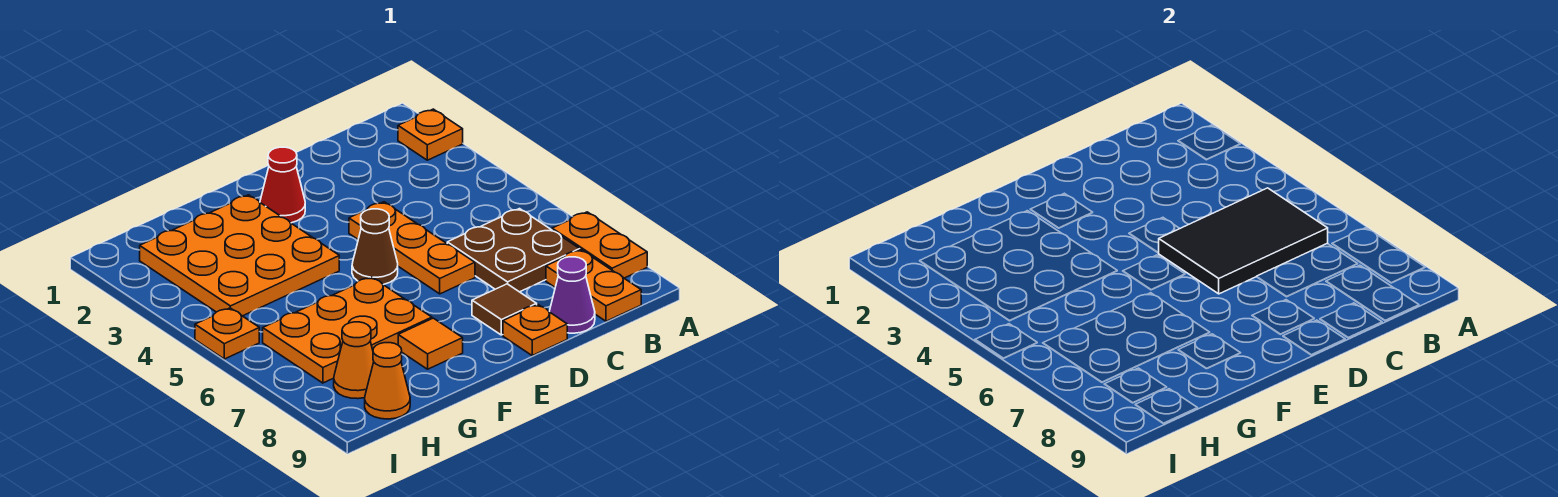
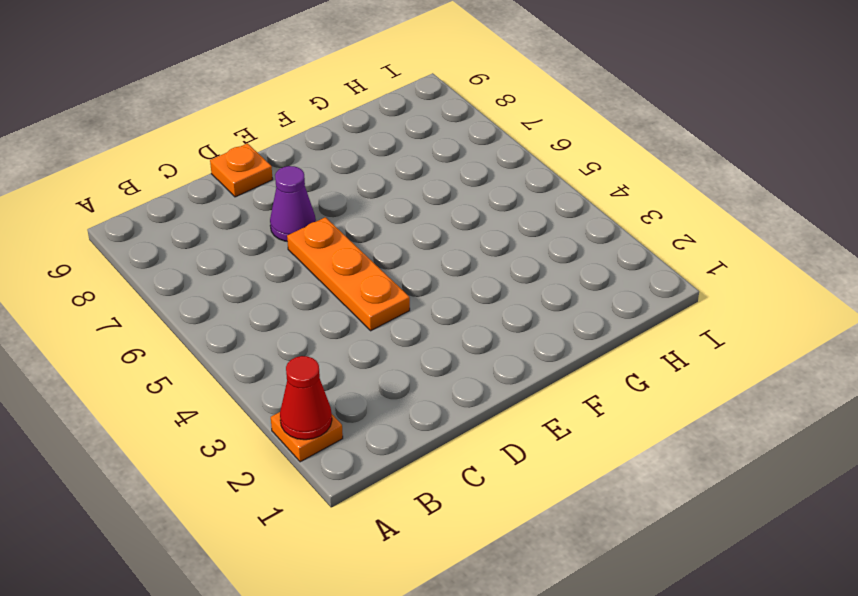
red cone A2 level 2 -> red cone E2 level 1
purple cone D7 level 1 -> purple cone C9 level 1
none -> orange plate A7:A8 level 1
none -> brown plate B6:C7 level 1
none -> orange plate B8:B9 level 1

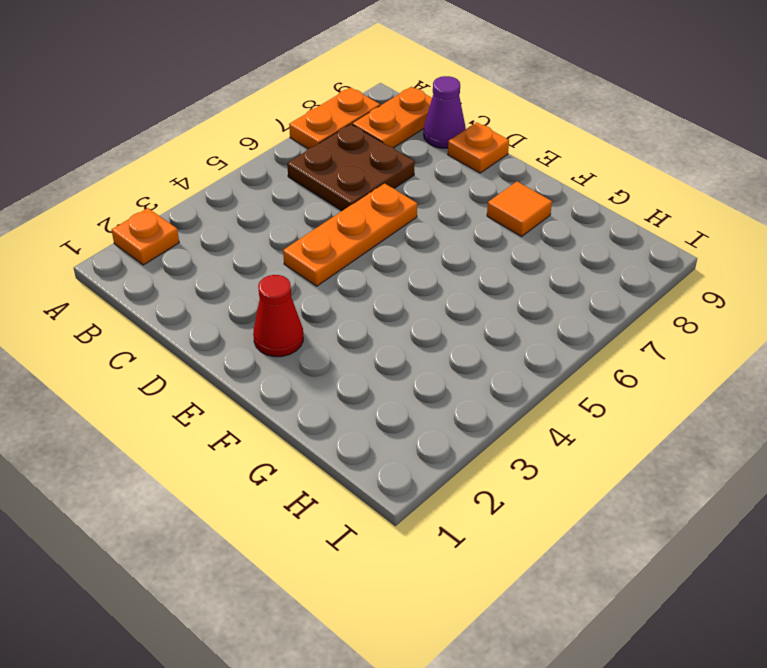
none -> brown tile D8 level 1
none -> brown cone E5 level 1
none -> orange plate F2:H4 level 1

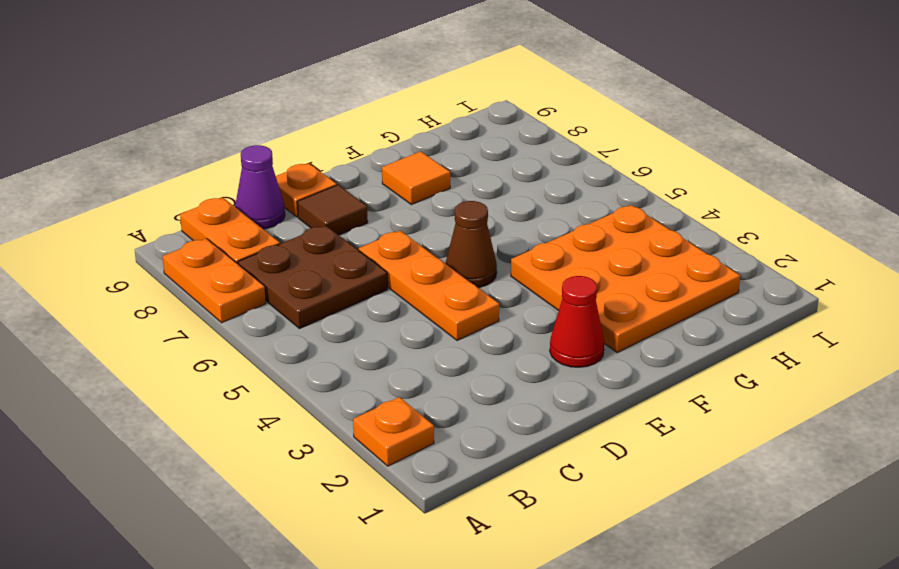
none -> orange plate F6:H7 level 1
none -> orange cone H8 level 1
none -> orange cone H9 level 1

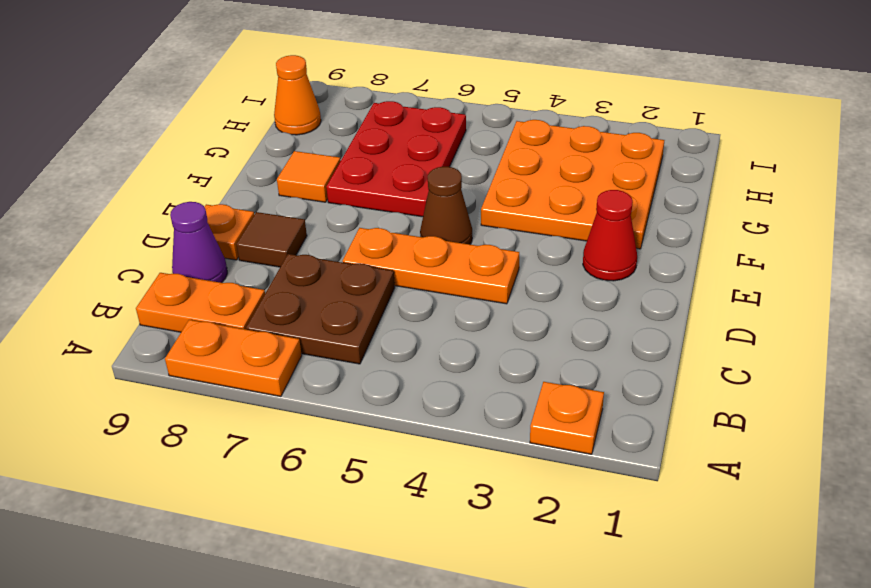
red plate F6:H7 level 1 -> orange plate F6:H7 level 1
none -> orange cone H8 level 1
none -> orange plate I5 level 1
none -> black tile B5:D6 level 2

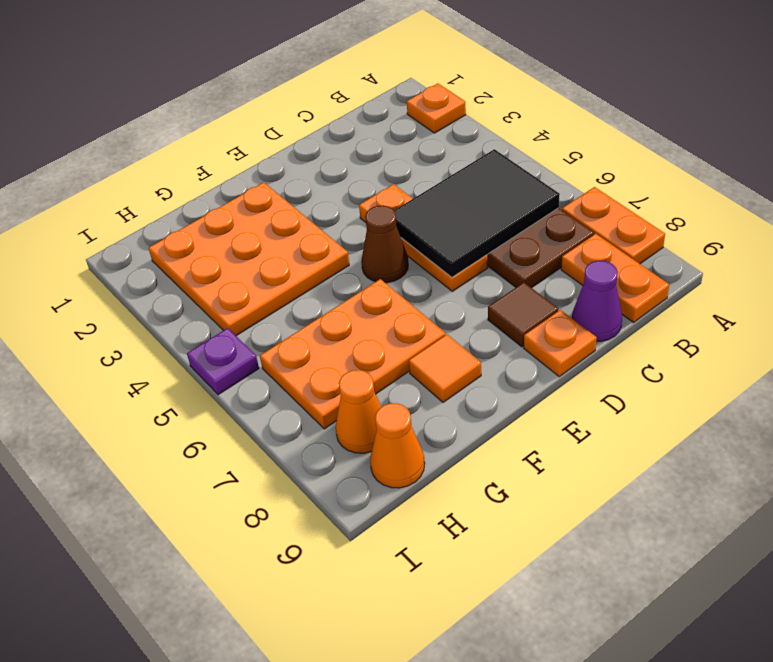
purple plate I5 level 1 -> orange plate I5 level 1
none -> red cone E2 level 1

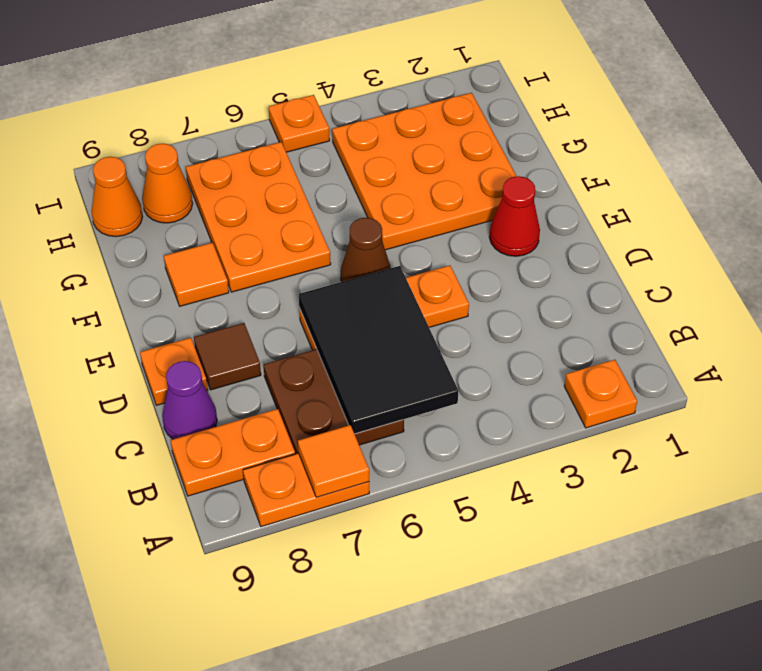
orange tile A7 level 2 -> none

